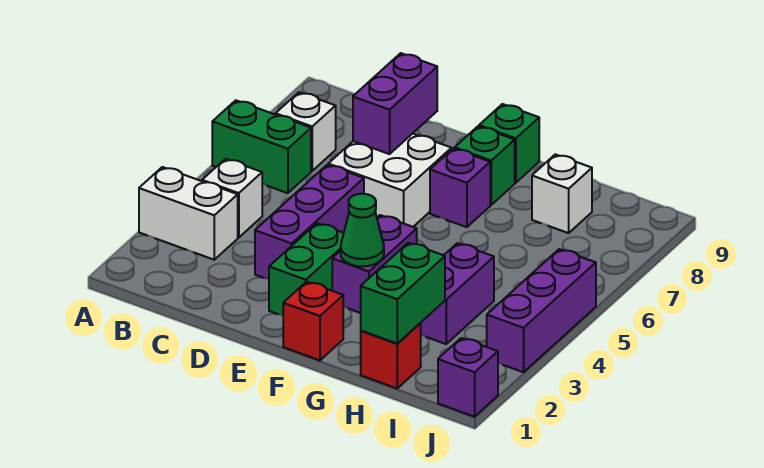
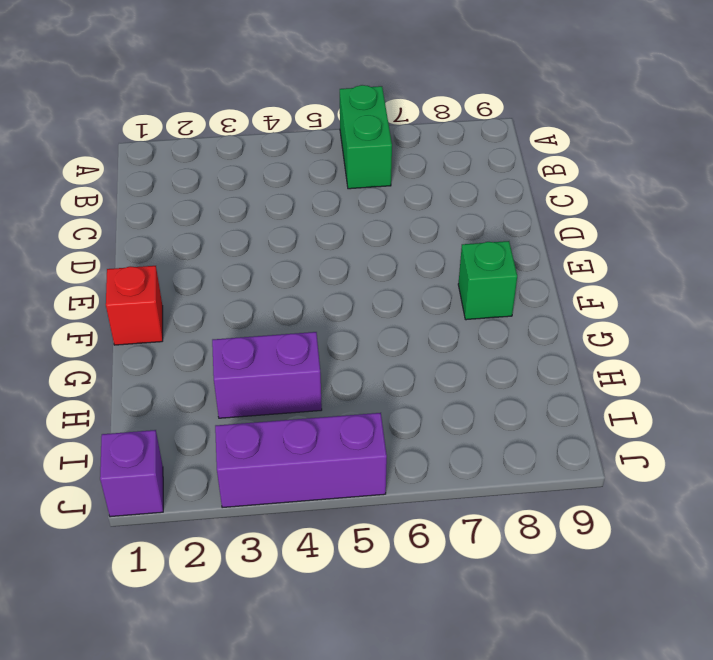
none -> white brick A3:B3 level 1
none -> white brick B4 level 1
none -> white brick B7 level 1

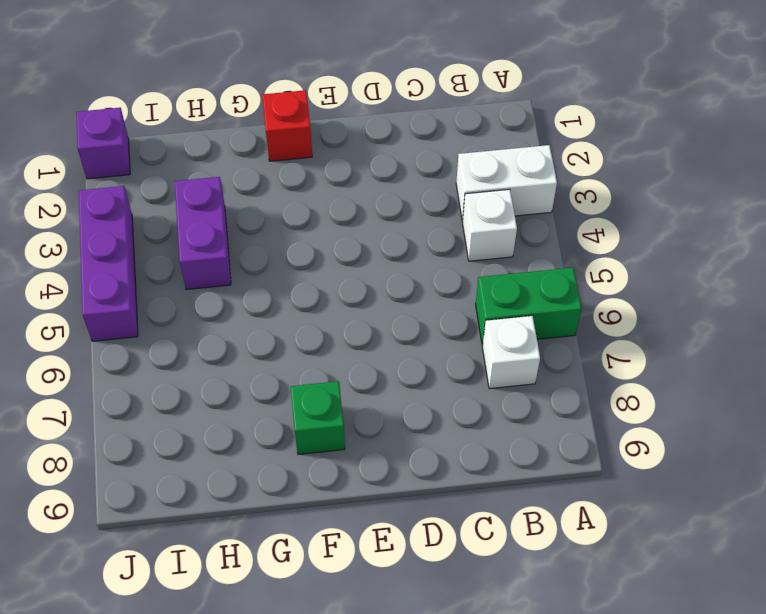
none -> purple brick D3:D5 level 1
none -> white brick D6:E7 level 1
none -> green brick E2:E3 level 1

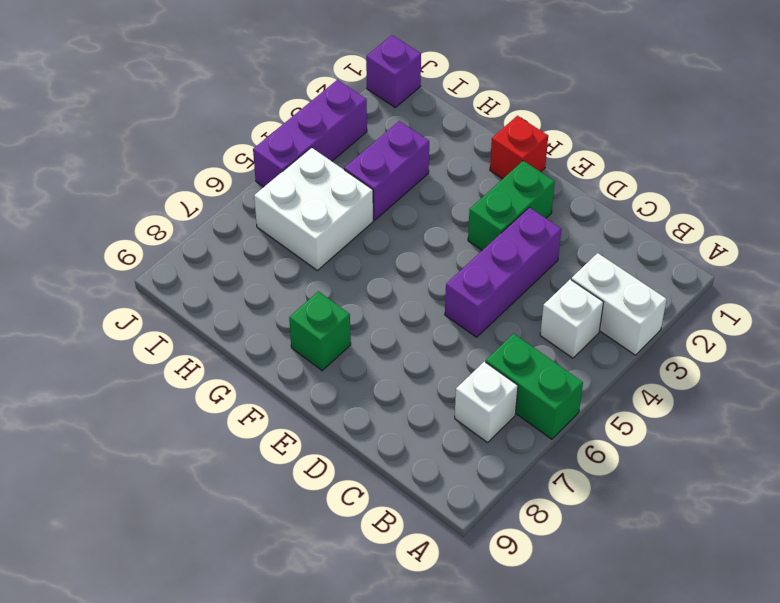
white brick H5:I6 level 1 -> white brick D6:E7 level 1
none -> purple brick F3:F4 level 1
none -> purple brick F7 level 1
none -> green brick F9 level 1

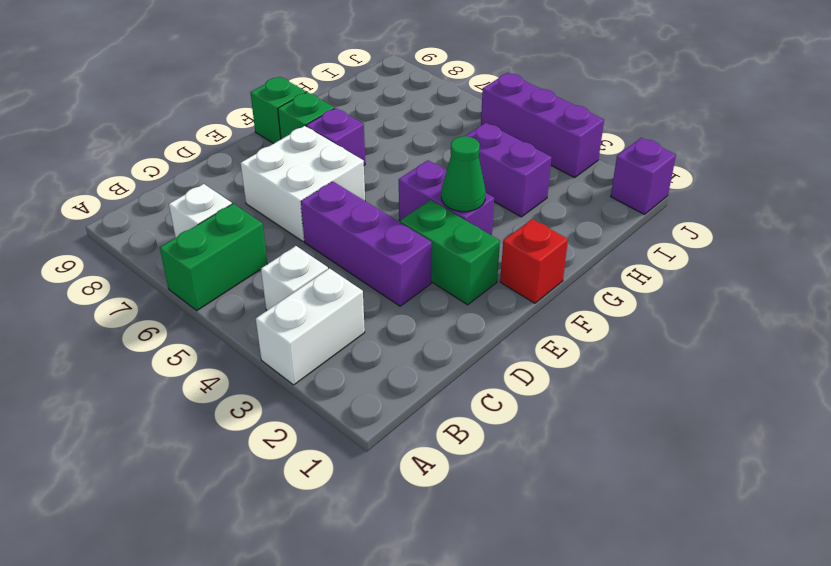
none -> red brick H1 level 1
none -> white brick H8 level 1
none -> purple brick D7:D8 level 2

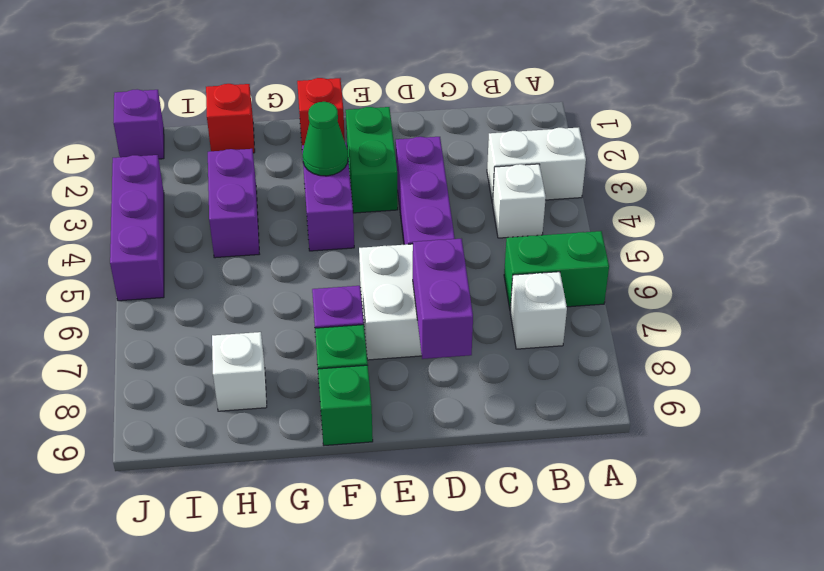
none -> green brick H1:H2 level 2

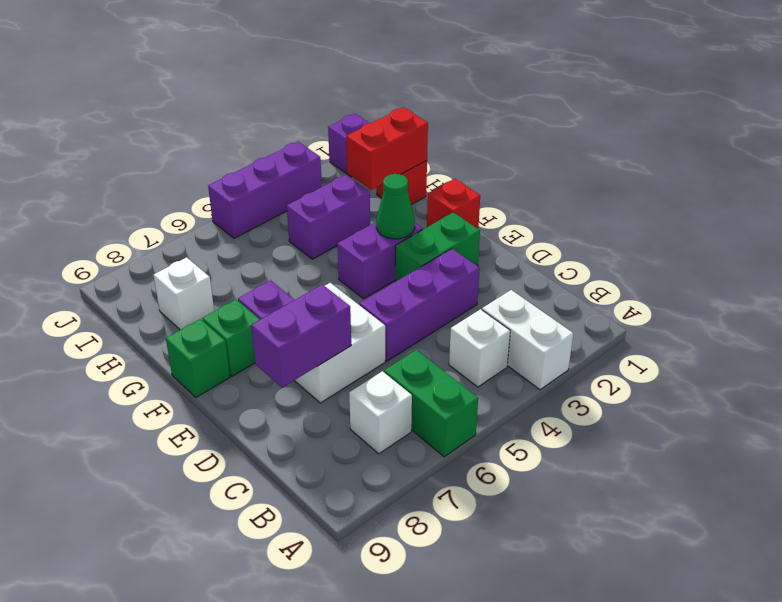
red brick H1:H2 level 2 -> green brick H1:H2 level 2

